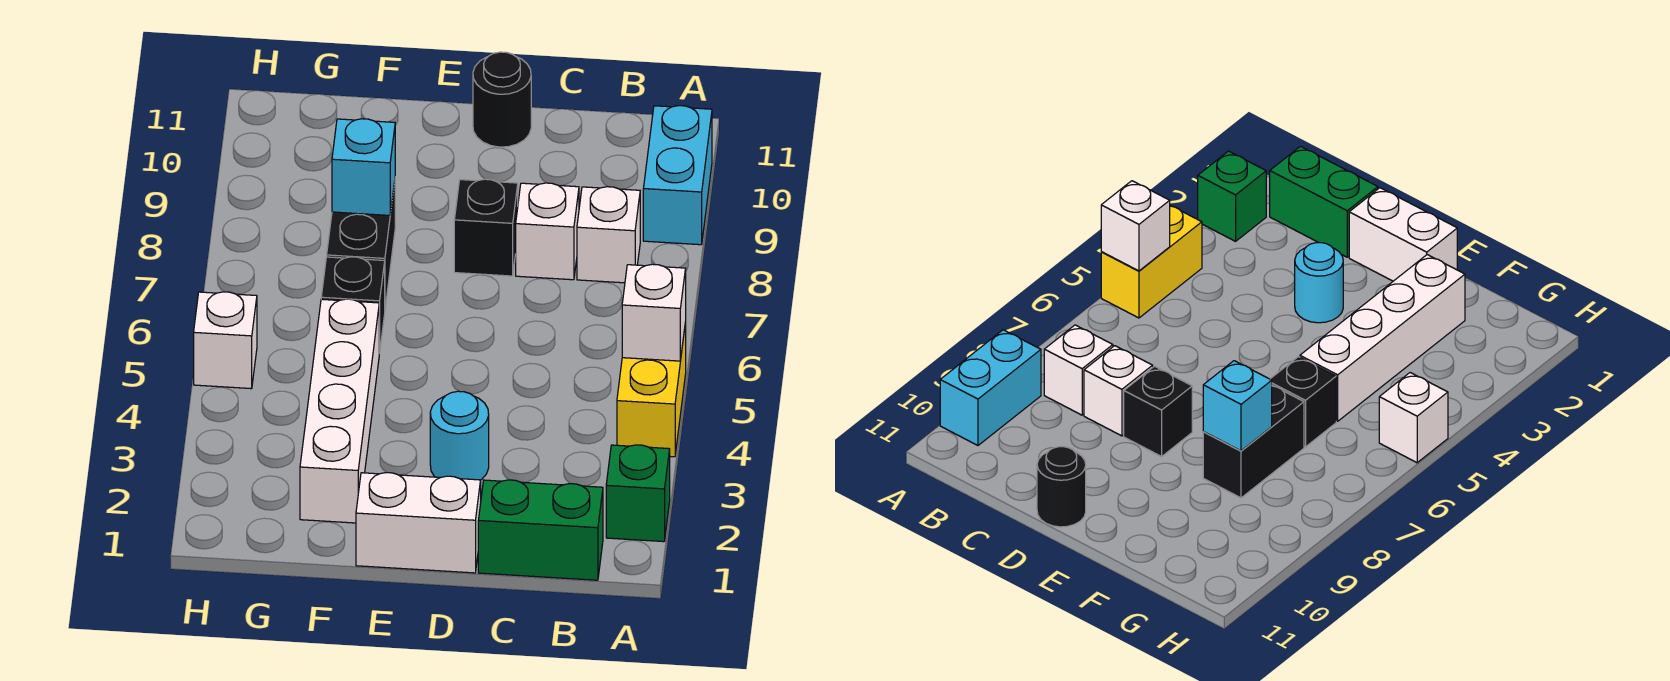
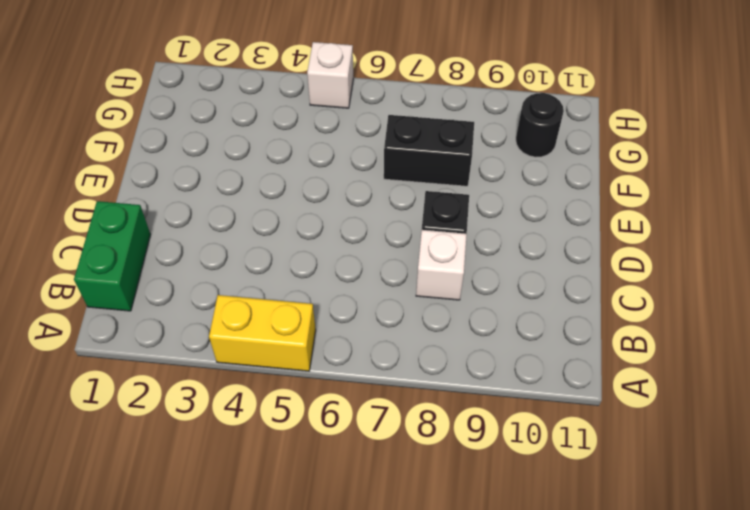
black round brick G10 level 1 -> black round brick D11 level 1
none -> green brick A2 level 1
none -> cyan brick A9:A10 level 1
none -> white brick B8 level 1

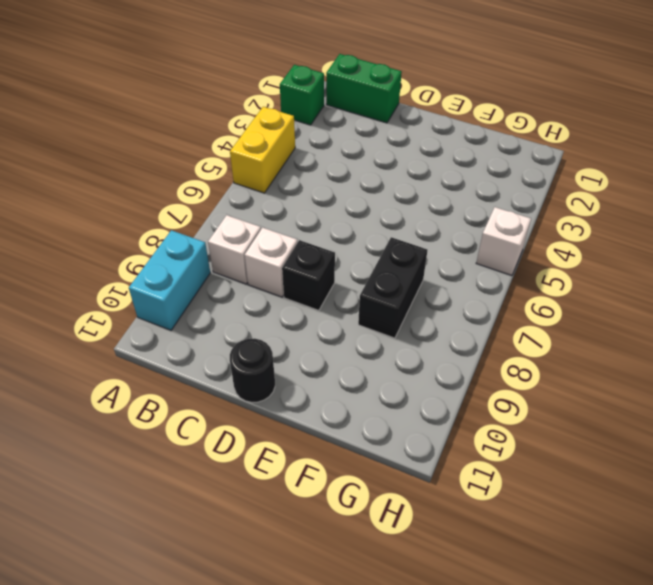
none -> white brick D1:E1 level 1
none -> cyan round brick D3 level 1
none -> white brick F2:F5 level 1

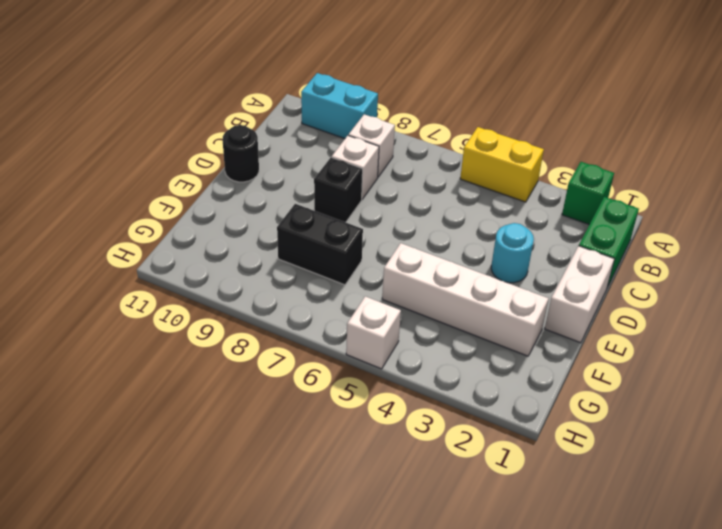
none -> black brick F6 level 1
none -> white brick A5 level 2
none -> cyan brick F8 level 2

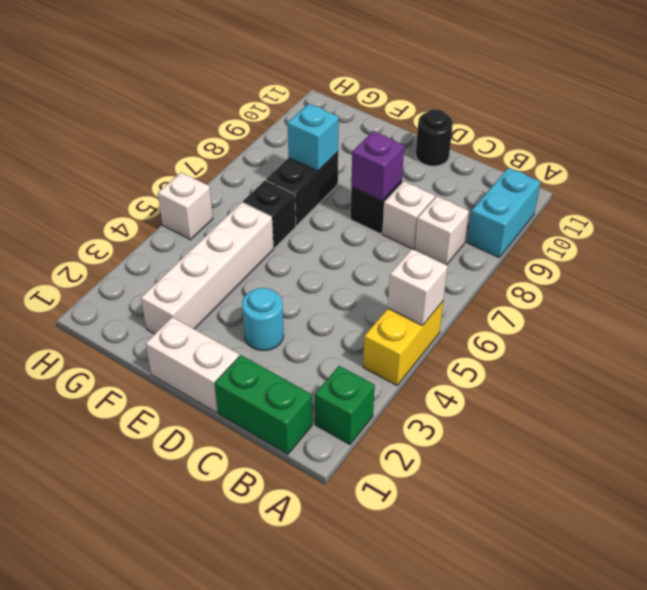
purple brick D8 level 2 -> none

